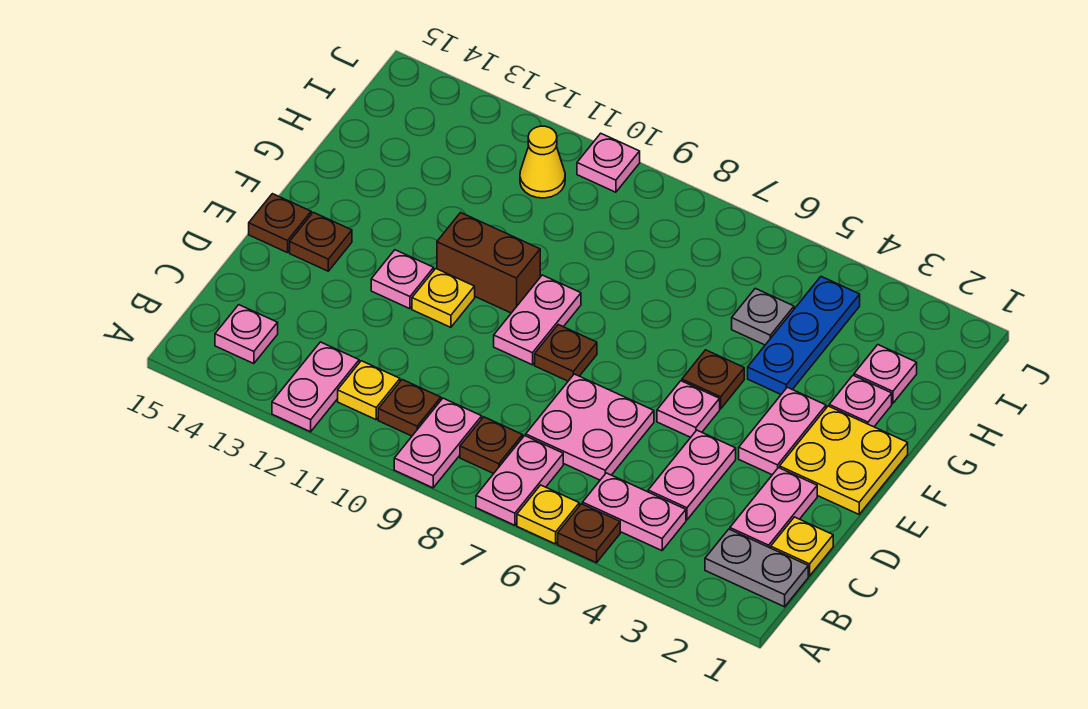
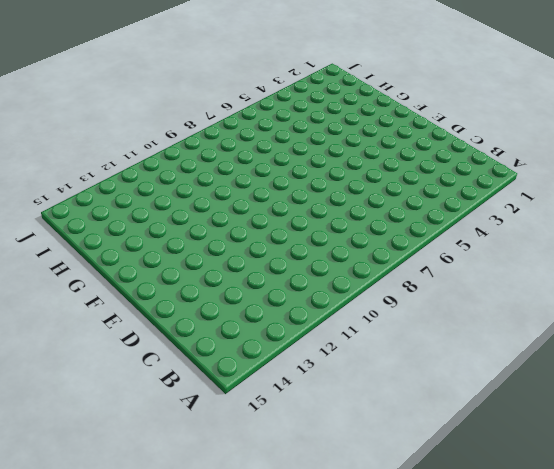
none -> brown plate A5 level 1
none -> yellow plate A6 level 1
none -> pink plate A7:B7 level 1
none -> pink plate A9:B9 level 1

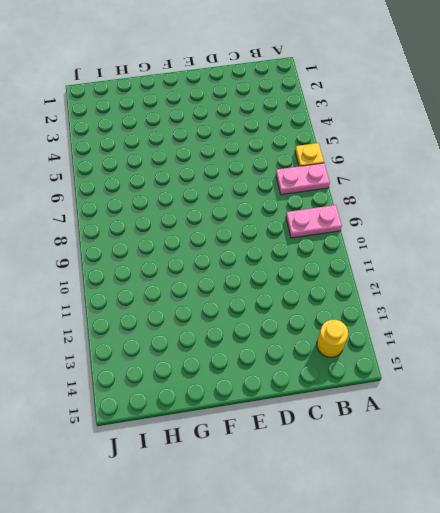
yellow round brick B14 level 1 -> pink plate B14 level 1
none -> brown plate A5 level 1
none -> pink plate A12:B12 level 1
none -> grey plate B1:B2 level 1
none -> pink plate B4:B5 level 1

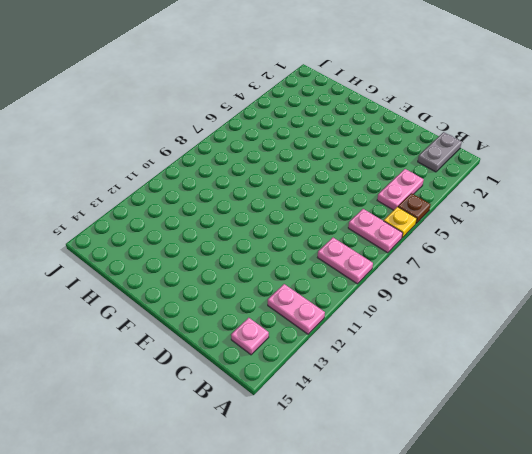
none -> brown plate B8 level 1
none -> brown plate B10 level 1
none -> yellow plate B11 level 1
none -> yellow plate C1 level 1

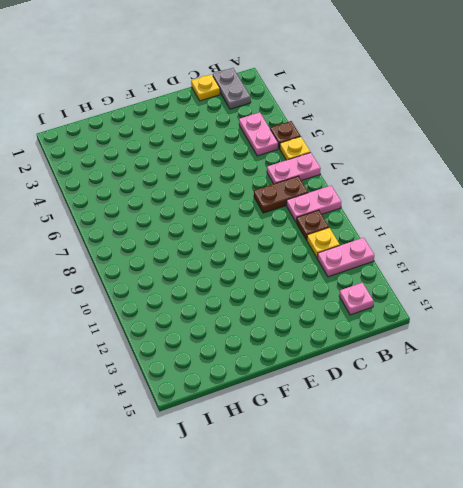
brown plate B8:C8 level 1 -> brown plate B8 level 1
none -> pink plate C2:D2 level 1
none -> pink plate C4:D4 level 1
none -> pink plate C6:D7 level 1
none -> yellow plate E1:F2 level 1

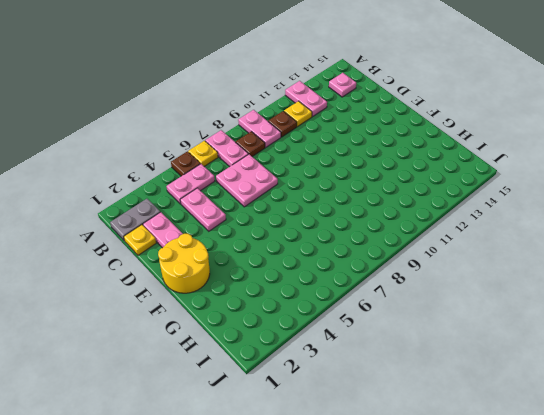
yellow round brick E1:F2 level 1 -> yellow plate E1:F2 level 1
none -> pink plate E3:F3 level 1
none -> pink plate E5 level 1
none -> brown plate E8 level 1
none -> pink plate E9:F9 level 1

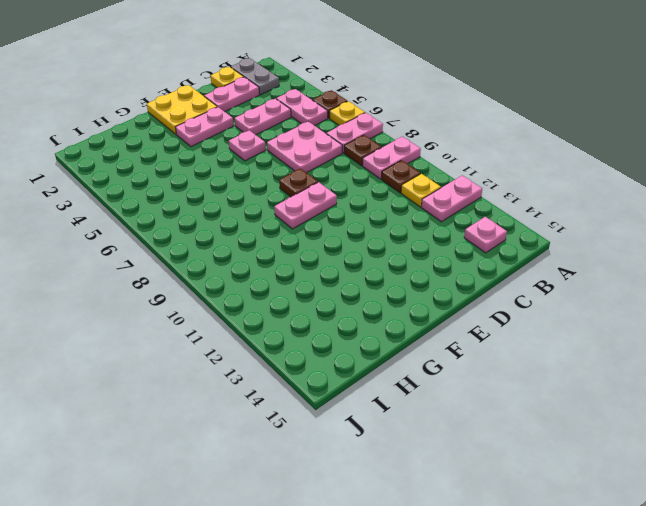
none -> yellow plate E11 level 1
none -> pink plate E12 level 1
none -> brown plate E14 level 1
none -> brown plate E15 level 1

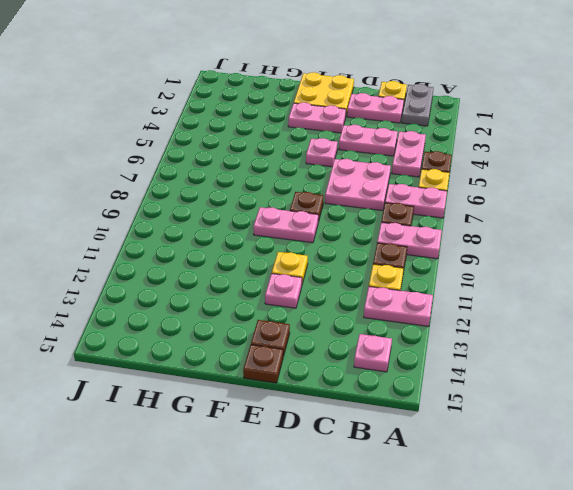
none -> brown plate F5 level 1
none -> brown brick F10:F11 level 1
none -> pink plate G2 level 1
none -> blue plate G4:I4 level 1

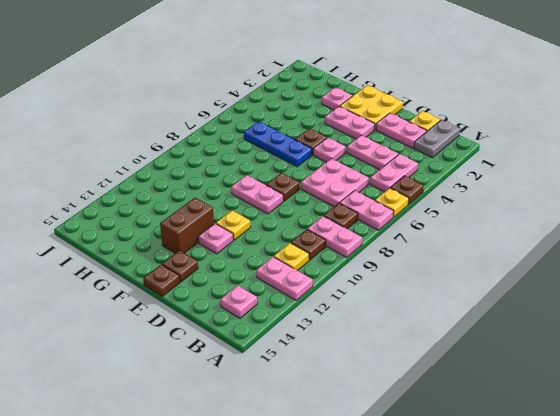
blue plate F6:H6 level 1 -> blue plate G4:I4 level 1
brown brick F12:F13 level 1 -> brown brick F10:F11 level 1
none -> pink plate H2 level 1
none -> grey plate H5 level 1
none -> yellow cone I11 level 1
none -> pink plate J10 level 1

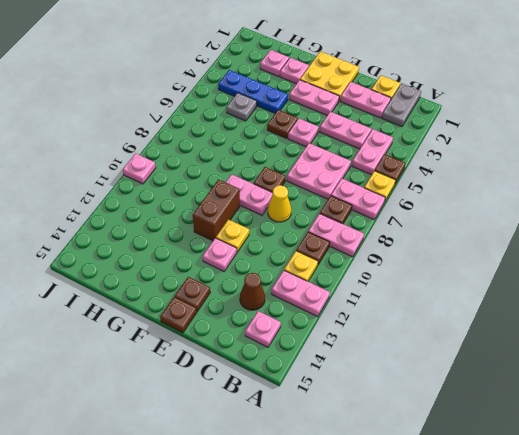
brown cone C13 level 1 -> none
yellow cone D9 level 1 -> yellow cone I11 level 1

